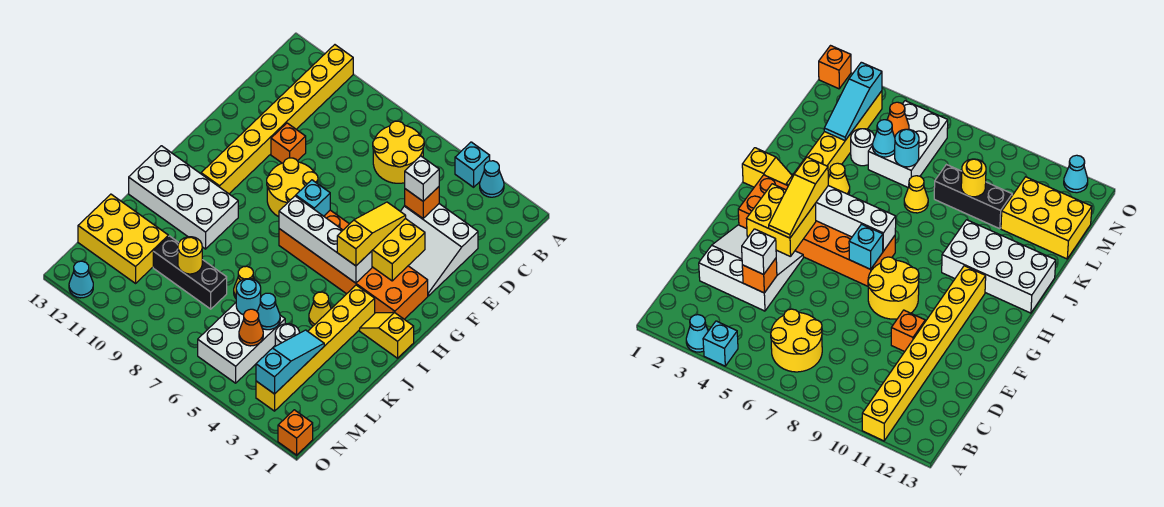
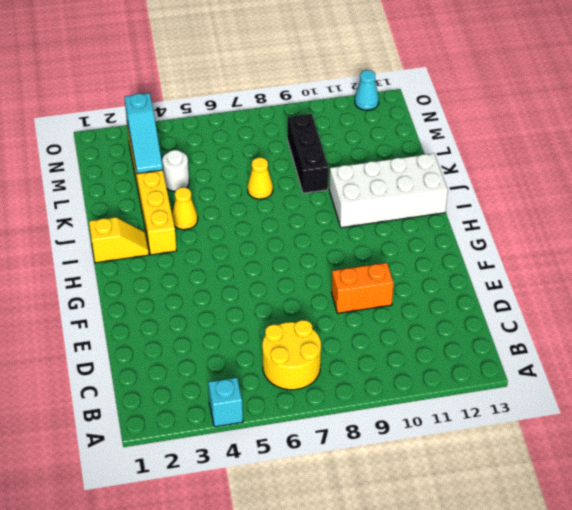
orange brick E9:E10 level 1 -> orange brick E10 level 1
black brick K9:M9 level 1 -> black brick L8:L10 level 1
none -> cyan cone A3 level 1
none -> yellow brick A11:H11 level 1
none -> white slope D2:F4 level 1 top D
none -> yellow round brick F8:G9 level 1

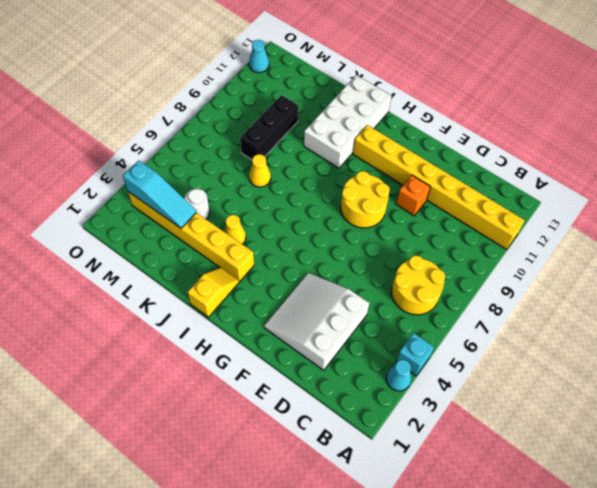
none -> orange brick G2:H7 level 1
none -> white brick L5:N6 level 1
none -> yellow brick L11:M13 level 1
none -> orange brick O1 level 1

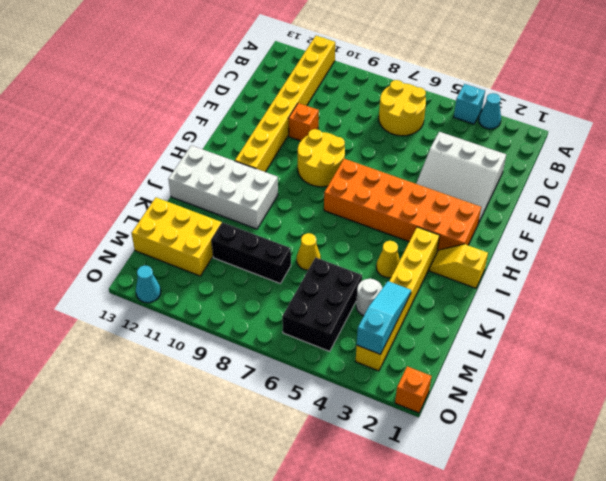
black brick L5:N6 level 1 -> white brick L5:N6 level 1
none -> orange brick D4 level 2
none -> yellow brick F3:G4 level 2
none -> cyan brick G7 level 2
none -> white brick H4:H7 level 2

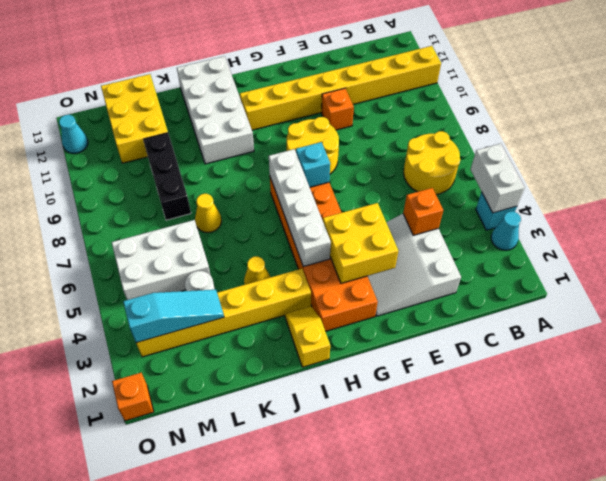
white brick A4:A5 level 2 -> none
none -> cyan cone L5 level 2
none -> cyan round brick L6 level 2
none -> yellow round brick L9 level 2
none -> orange cone M5 level 2

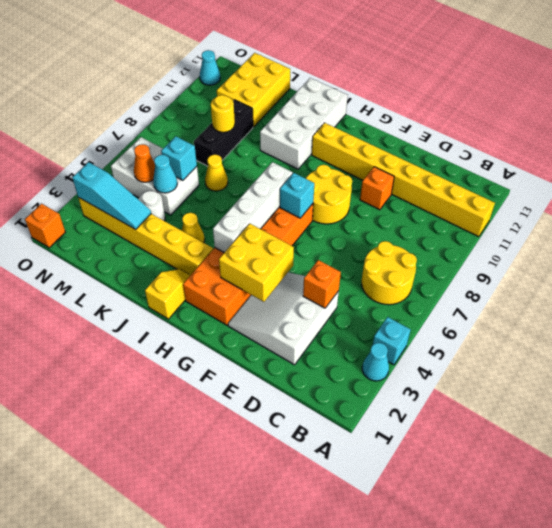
cyan brick L6 level 2 -> cyan round brick L6 level 2
none -> white brick D4 level 3
none -> yellow slope F4:H4 level 3 top H

